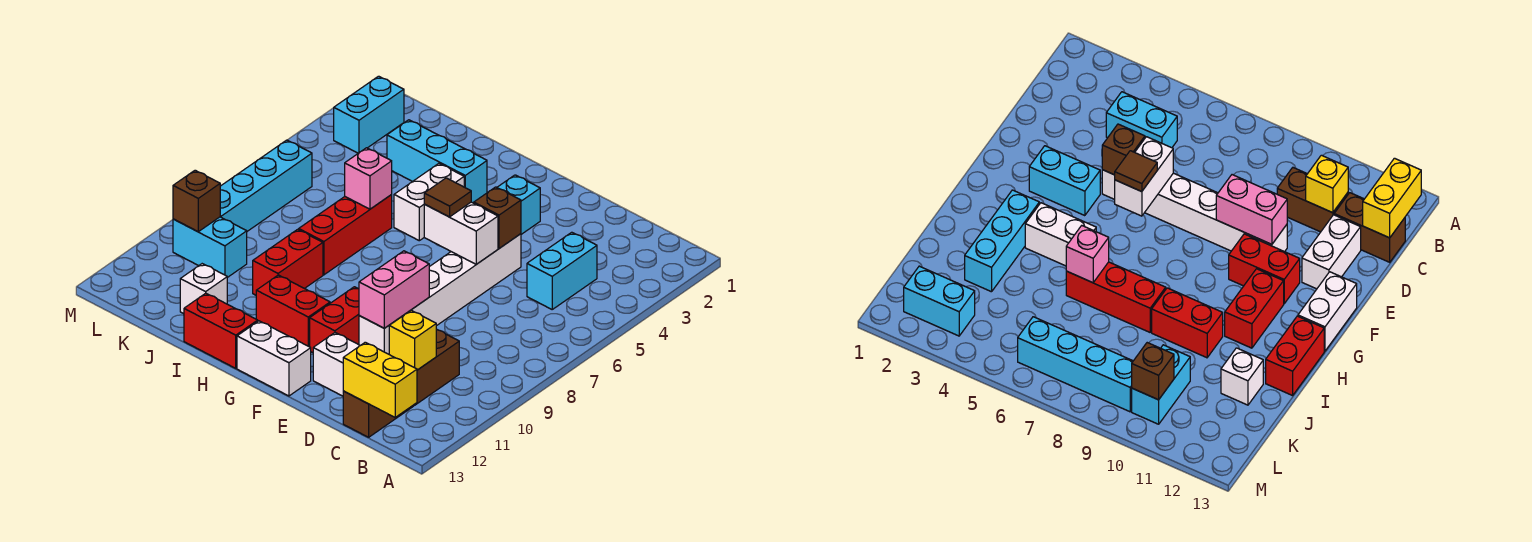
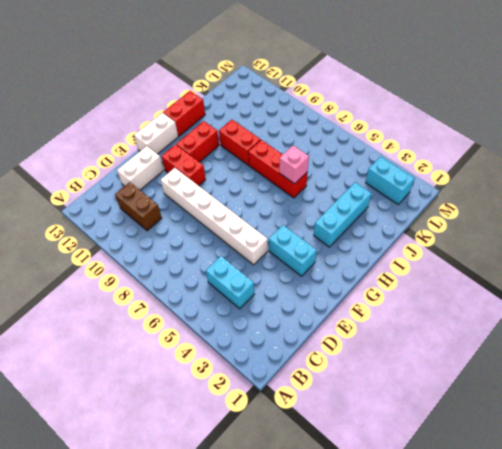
none -> brown brick C12:C13 level 1
none -> white brick H4:H5 level 1
none -> white brick J12 level 1

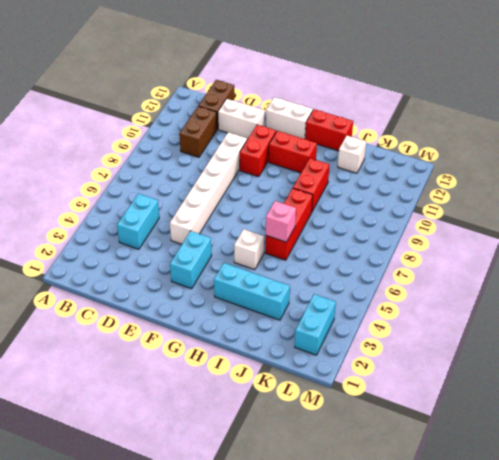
white brick H5 level 1 -> white brick H4:H5 level 1
none -> cyan brick K10:L10 level 1
none -> cyan brick L6:L9 level 1
none -> yellow brick B13:C13 level 2

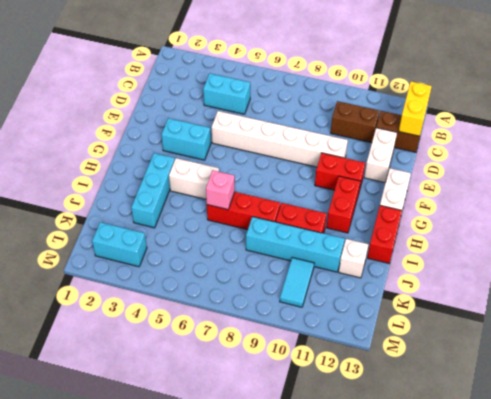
cyan brick J8:J11 level 1 -> cyan brick L6:L9 level 1
cyan tile K10:L10 level 1 -> cyan brick K10:L10 level 1
none -> yellow brick C11 level 2
none -> brown brick E5 level 2
none -> white brick E6:F6 level 2

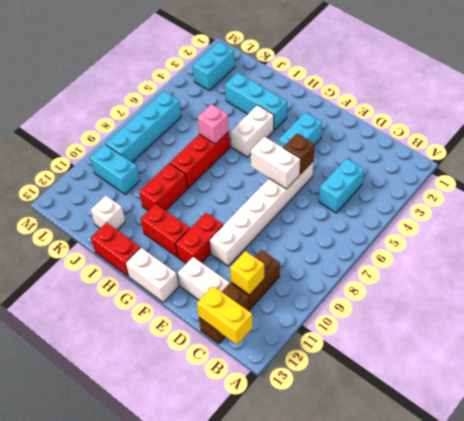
none -> pink brick E9:E10 level 2
none -> brown brick L10 level 2
none -> brown tile F6 level 3

